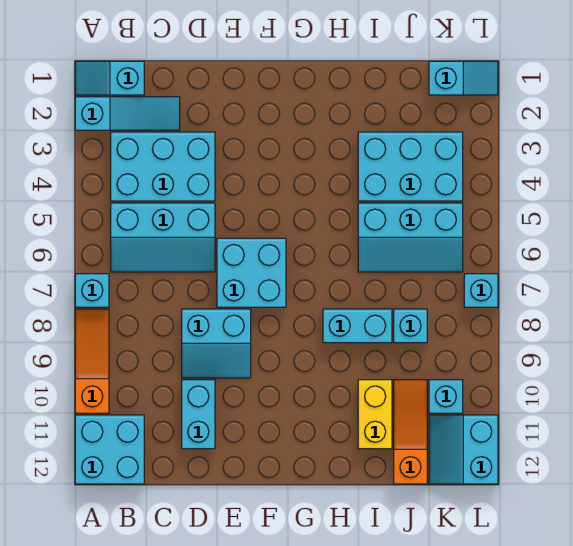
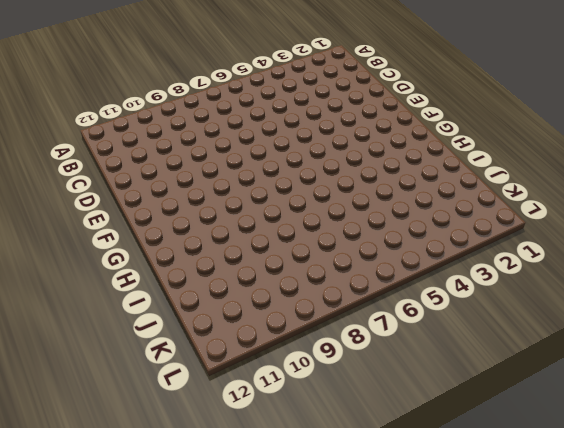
none -> cyan slope A1:B1 level 1 top B
none -> cyan slope A2:C2 level 1 top A
none -> cyan brick A7 level 1

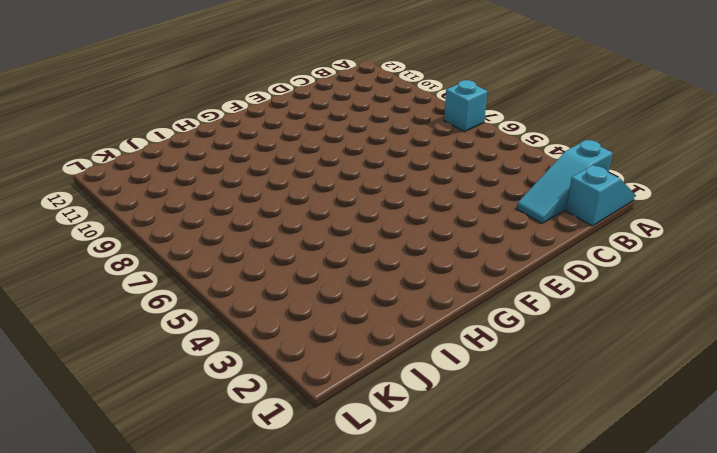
none -> orange slope A8:A10 level 1 top 10
none -> cyan brick A11:B12 level 1
none -> cyan brick B3:D4 level 1

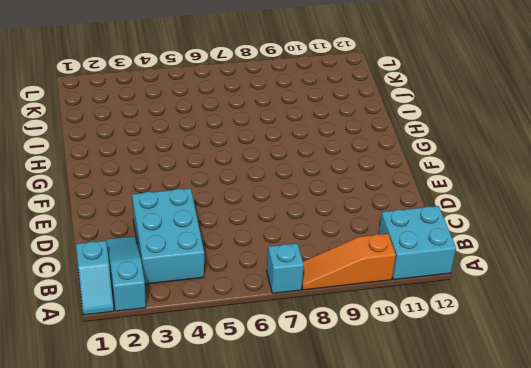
none -> cyan slope B5:D6 level 1 top 5
none -> cyan slope D8:E9 level 1 top 8
none -> cyan brick D10:D11 level 1

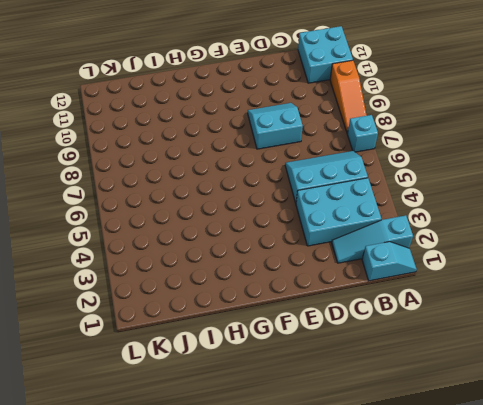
none -> cyan brick D10:D11 level 1
none -> cyan brick E6:F7 level 1
none -> cyan brick H8:I8 level 1

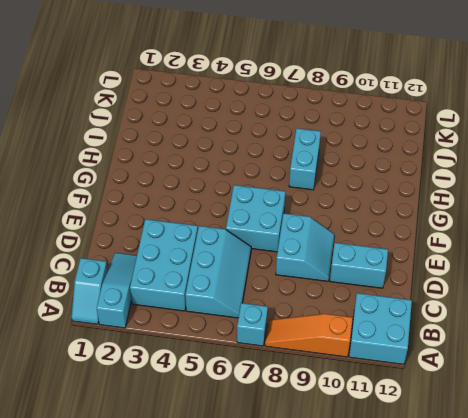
none -> cyan brick I3:K4 level 1
none -> cyan slope I5:K6 level 1 top 5
none -> yellow brick I10:I11 level 1

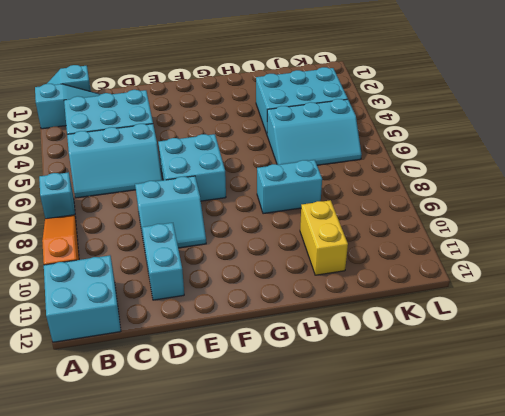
none -> cyan brick J8 level 1
none -> orange slope J10:J12 level 1 top 12
none -> cyan slope K1:L1 level 1 top K

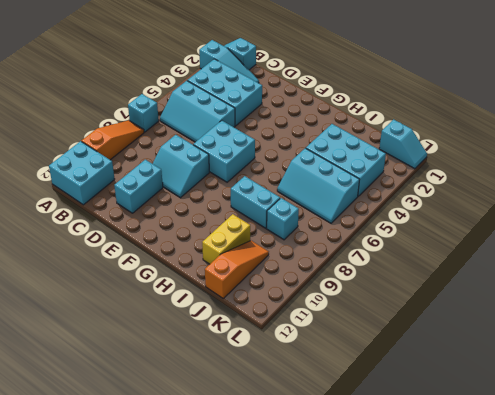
none -> cyan brick K10 level 1
none -> cyan slope K11:L12 level 1 top L
none -> cyan brick L7 level 1

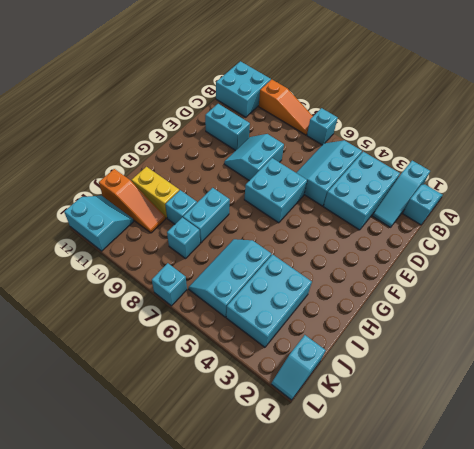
cyan brick I9 level 1 -> cyan brick K10 level 1

